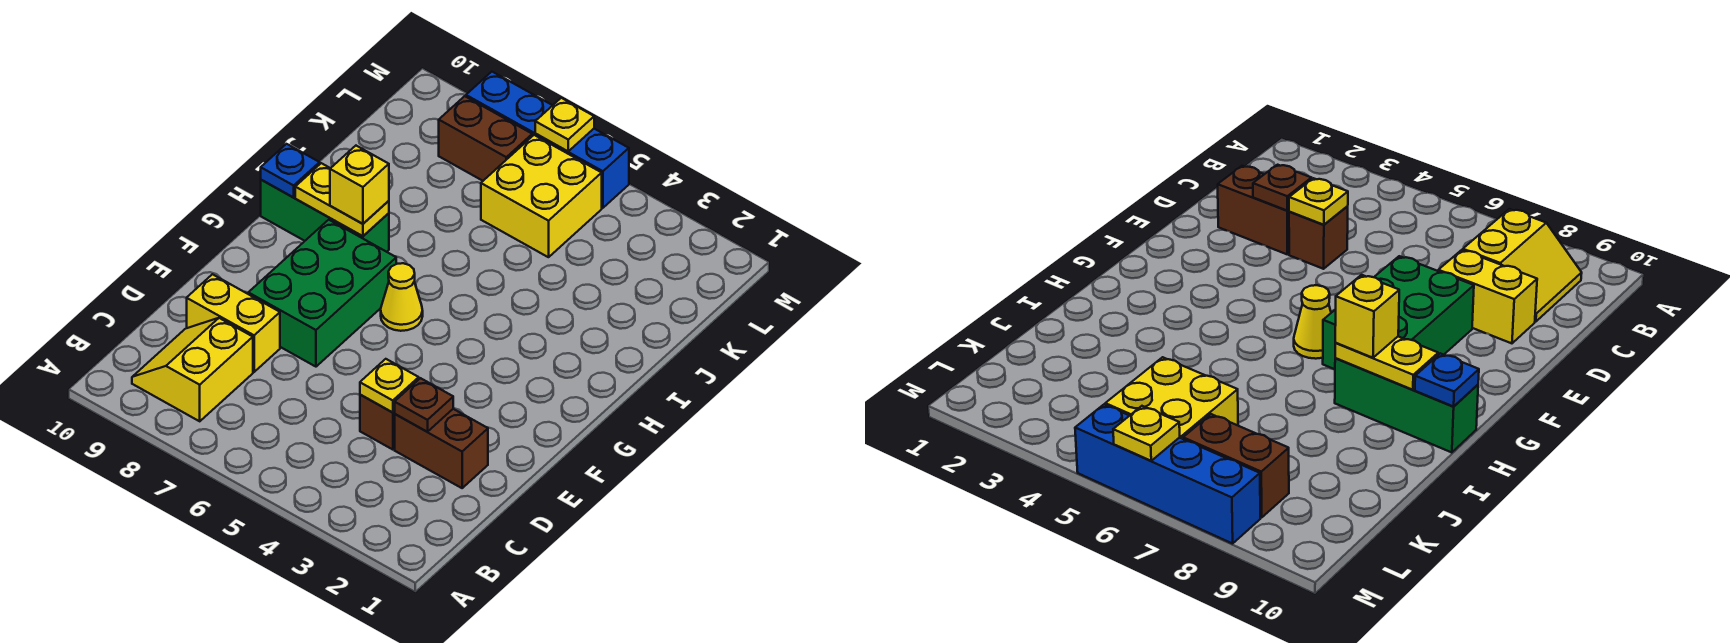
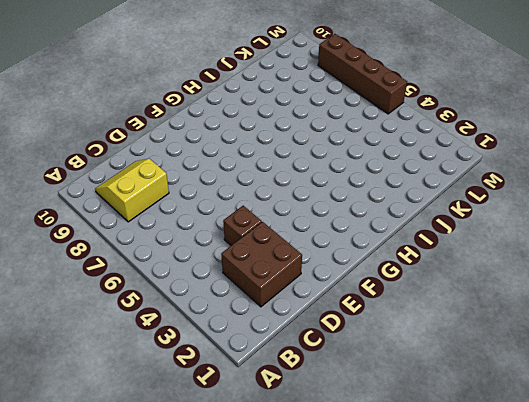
brown brick C2:D3 level 1 -> brown brick D2:D3 level 1
brown brick M5:M8 level 1 -> blue brick M5:M8 level 1
none -> yellow brick D8:D9 level 1
none -> green brick E7:G8 level 1
none -> yellow cone G6 level 1

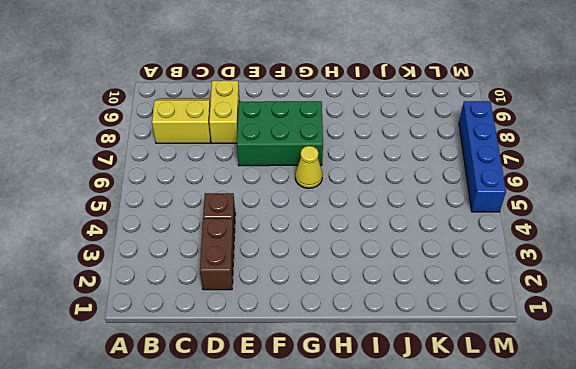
none -> green brick H8:H10 level 1
none -> yellow brick K5:L6 level 1
none -> brown brick L7:L8 level 1

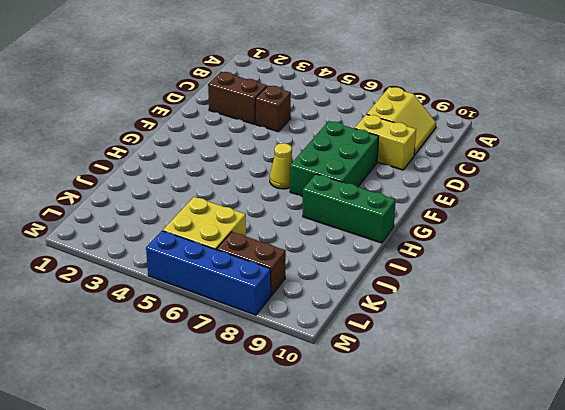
none -> brown plate D3 level 2
none -> yellow plate D4 level 2
none -> yellow plate H8:H9 level 2

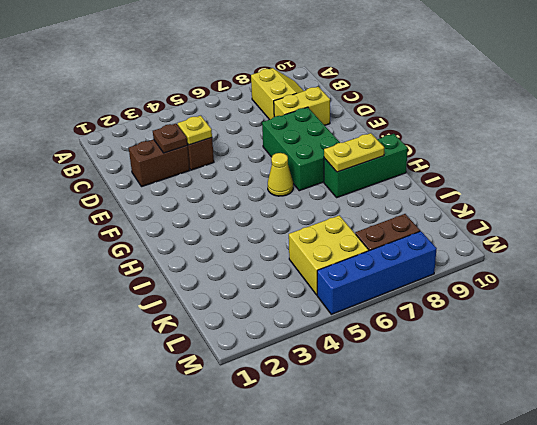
none -> blue plate H10 level 2
none -> yellow plate M6 level 2
none -> yellow brick H8 level 3

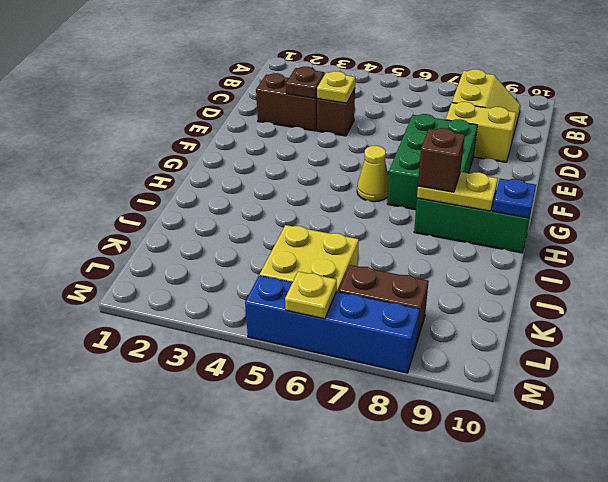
brown brick H8 level 3 -> yellow brick H8 level 3

